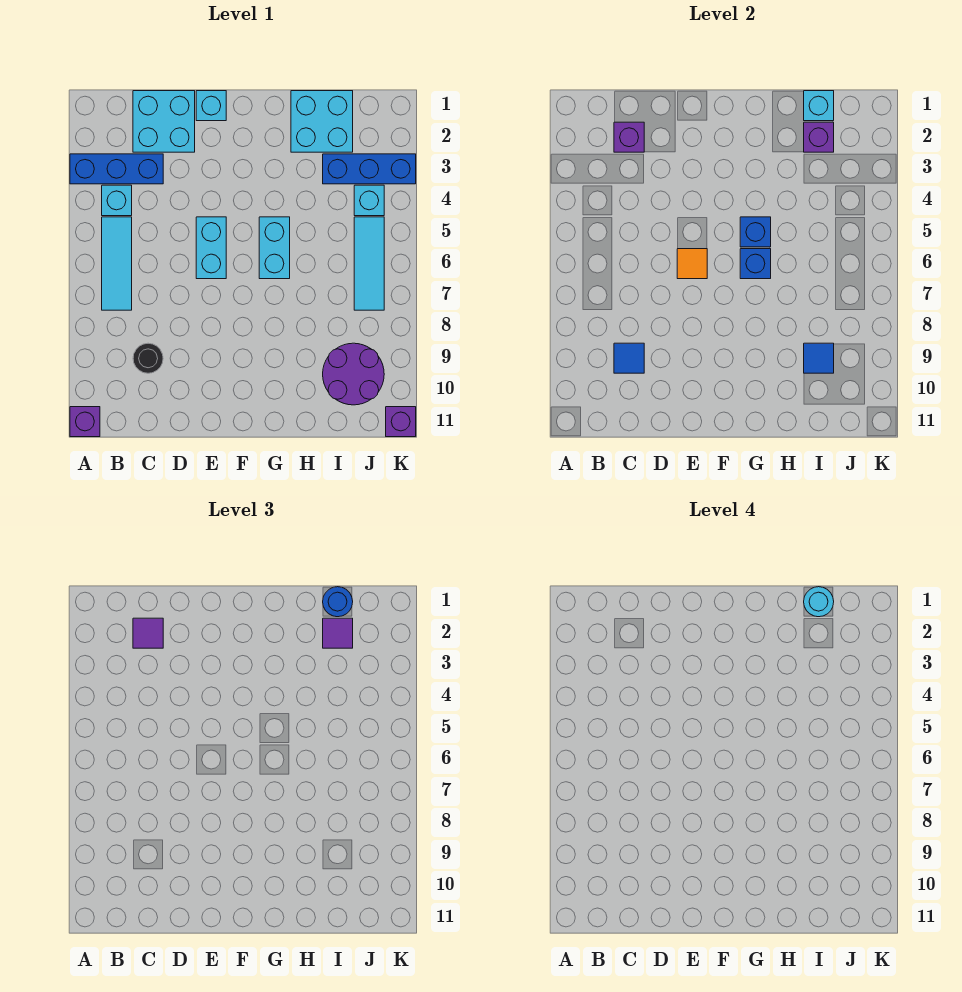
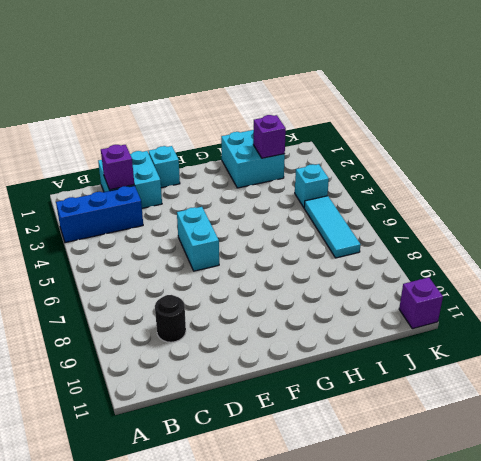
none -> purple brick A11 level 1
none -> cyan brick B4 level 1
none -> cyan tile B5:B7 level 1

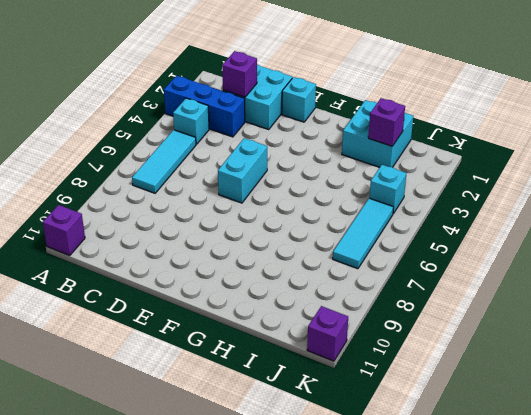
none -> black round brick C9 level 1
none -> cyan brick G5:G6 level 1
none -> blue brick I3:K3 level 1

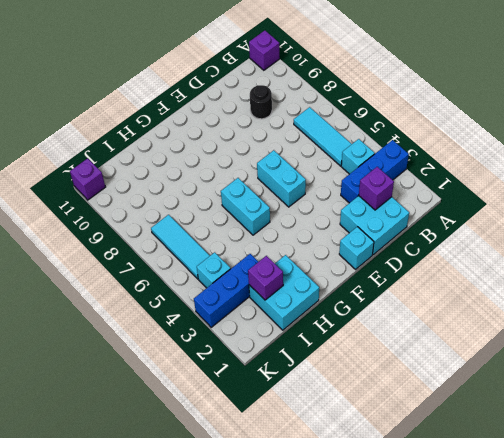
none -> purple round brick I9:J10 level 1
none -> blue tile C9 level 2
none -> orange tile E6 level 2

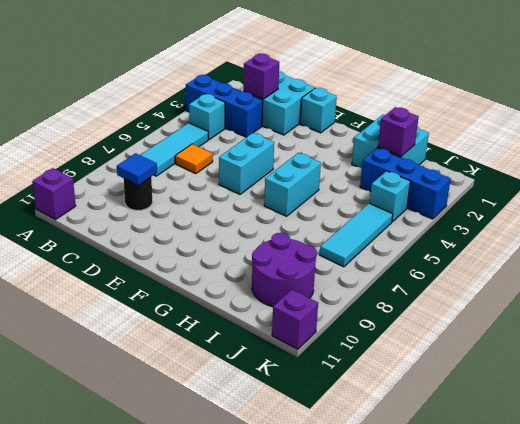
orange tile C6 level 1 -> orange tile E6 level 2
none -> blue brick G5 level 2
none -> blue brick G6 level 2
none -> cyan brick I1 level 2

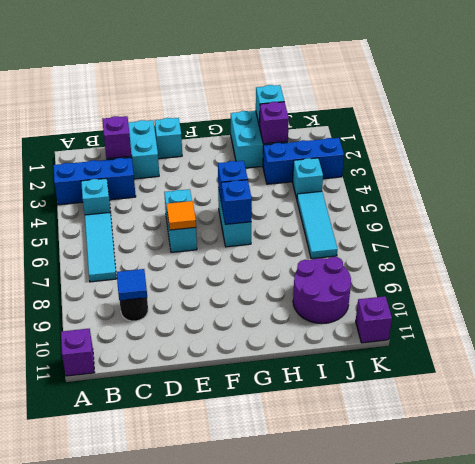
none -> blue tile I9 level 2
none -> purple tile C2 level 3
none -> blue round brick I1 level 3

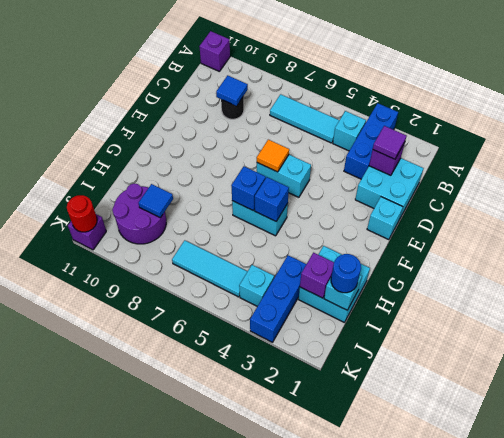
red round brick K11 level 2 -> none
none -> purple tile I2 level 3
none -> cyan round brick I1 level 4

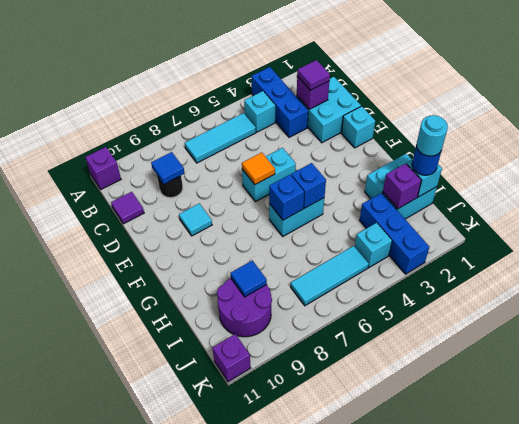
purple tile C11 level 1 -> purple tile I2 level 3
cyan tile E9 level 1 -> none

